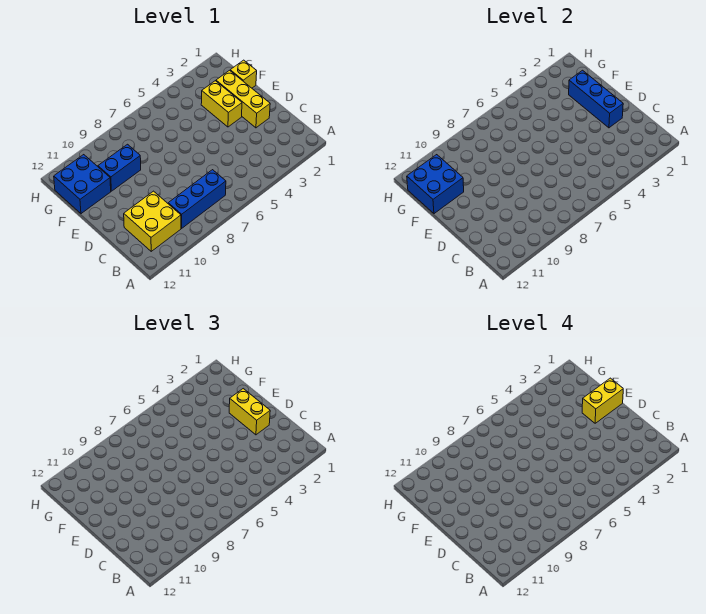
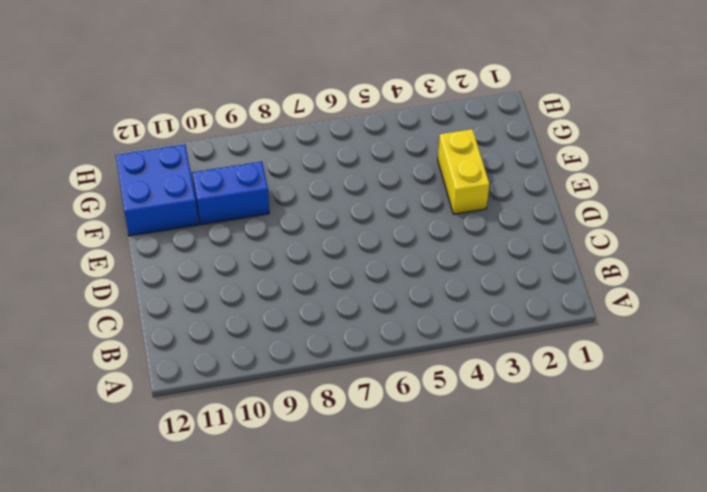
none -> blue brick B7:B9 level 1
none -> yellow brick B10:C11 level 1

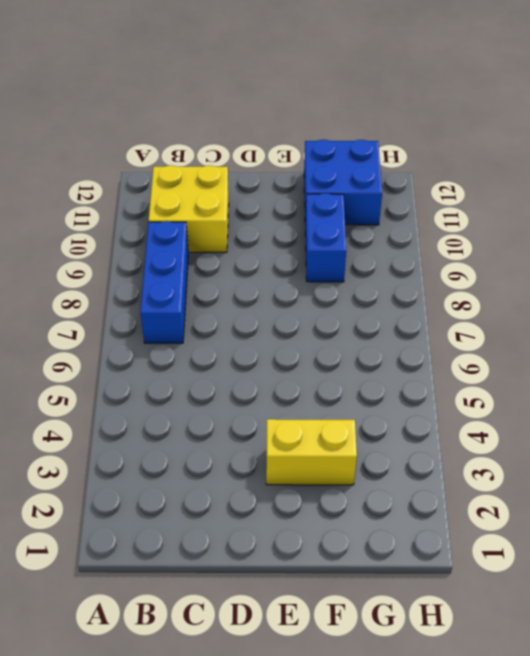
none -> yellow brick D2:F2 level 1
none -> yellow brick F1 level 1

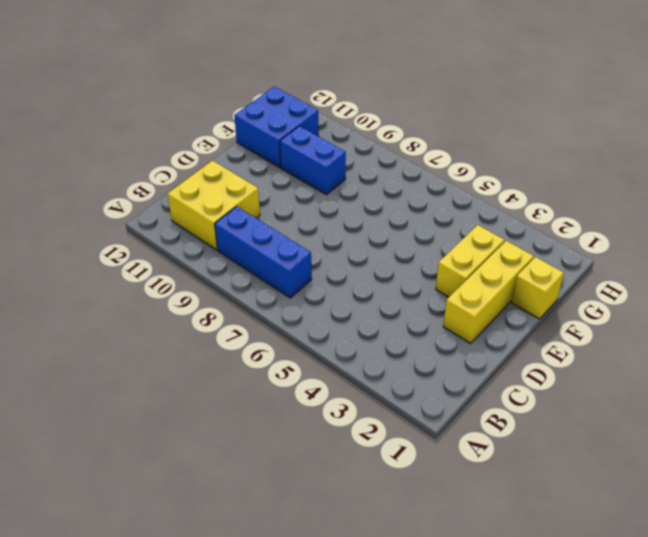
none -> blue brick D2:F2 level 2
none -> blue brick F11:G12 level 2

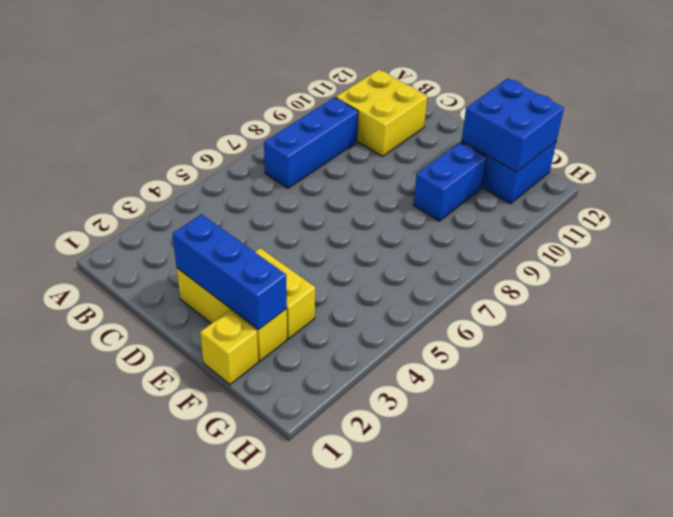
none -> yellow brick D2:E2 level 3
none -> yellow brick E1:E2 level 4

